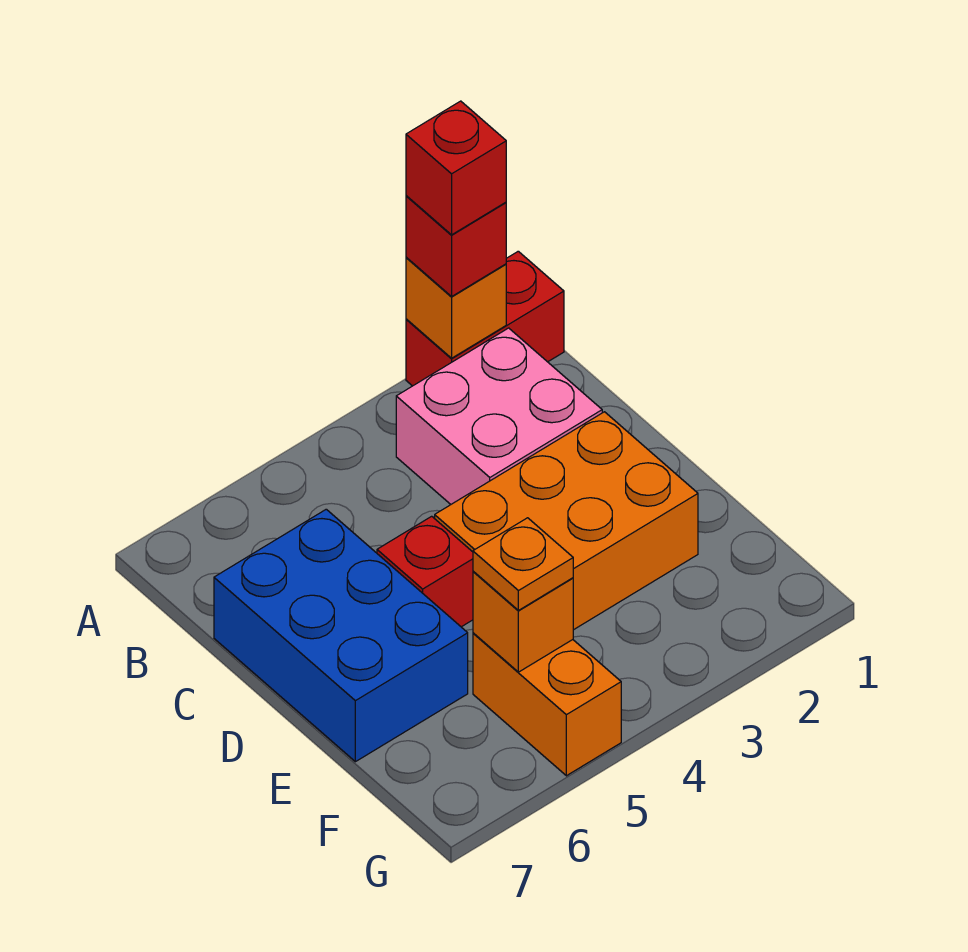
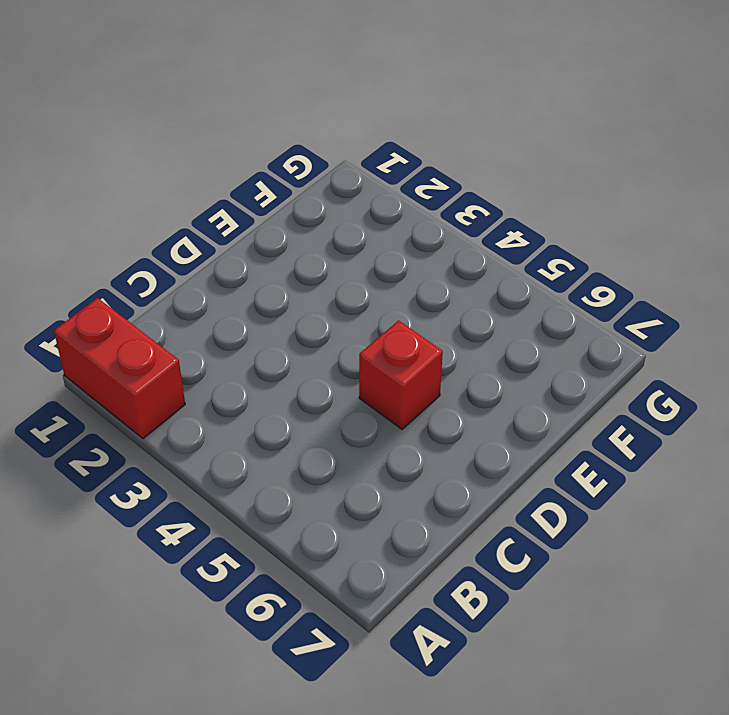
none -> pink brick B2:C3 level 1
none -> blue brick C6:E7 level 1

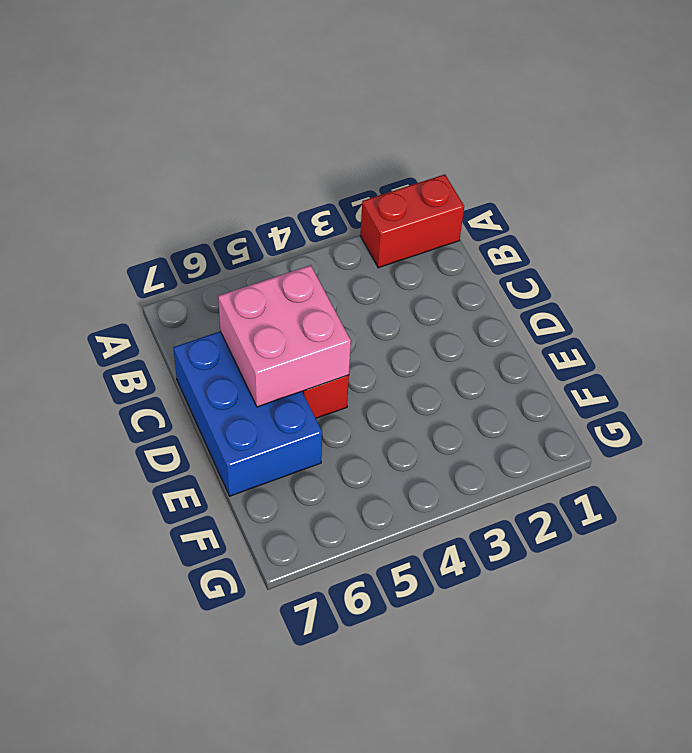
pink brick C5:D6 level 2 -> pink brick B2:C3 level 1
none -> orange brick D2:E4 level 1
none -> orange brick F5:G5 level 1

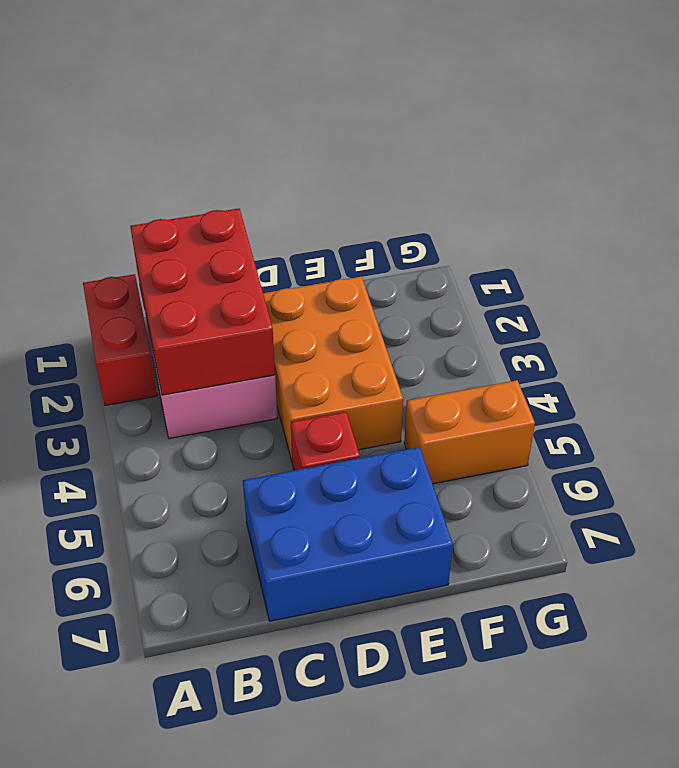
red brick B1:C3 level 2 -> none
none -> orange brick A2 level 2
none -> orange brick F5 level 2

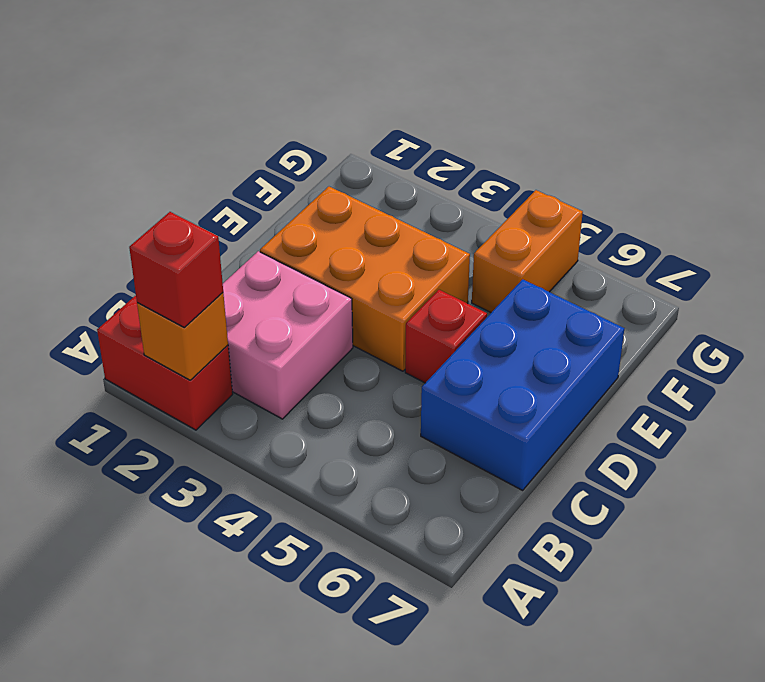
none -> orange brick F5 level 2
none -> orange plate F5 level 3

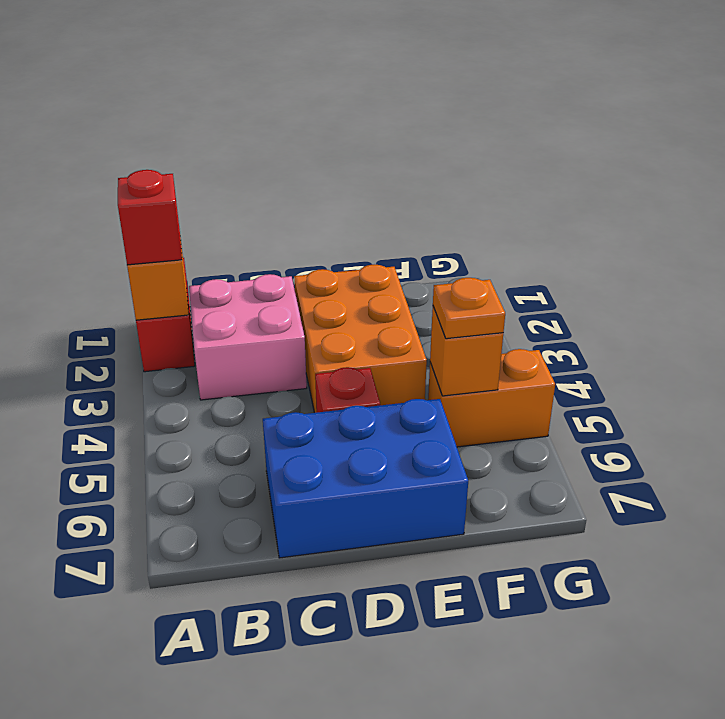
none -> red brick A2 level 4

